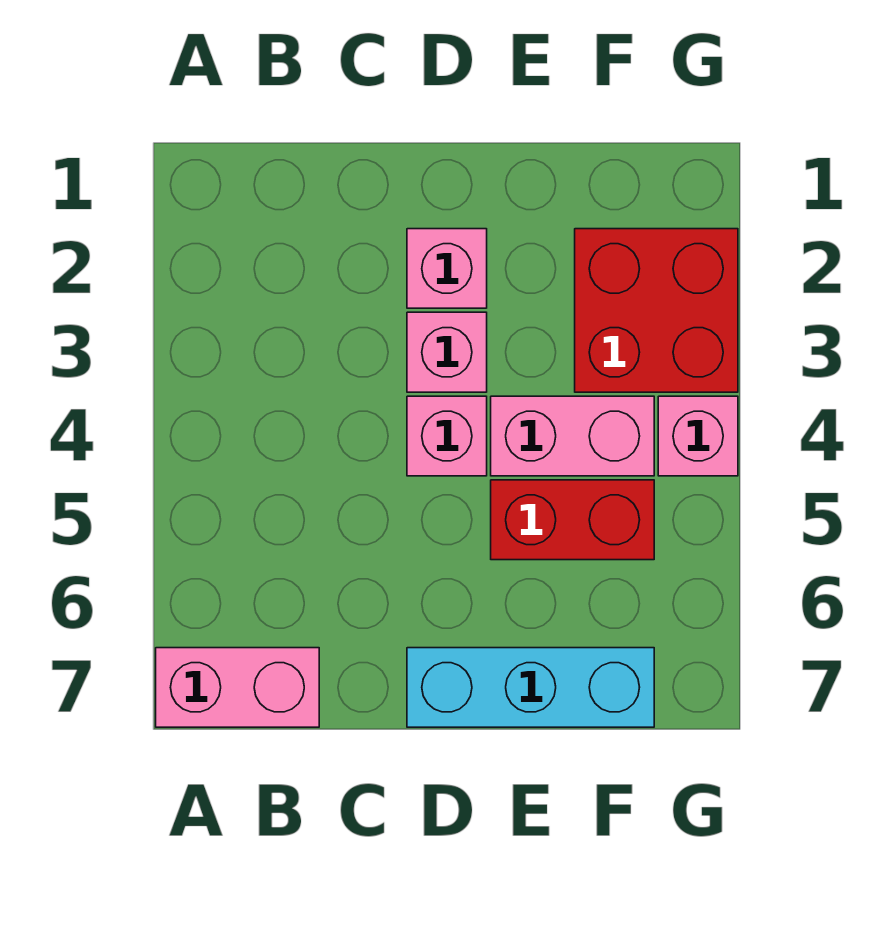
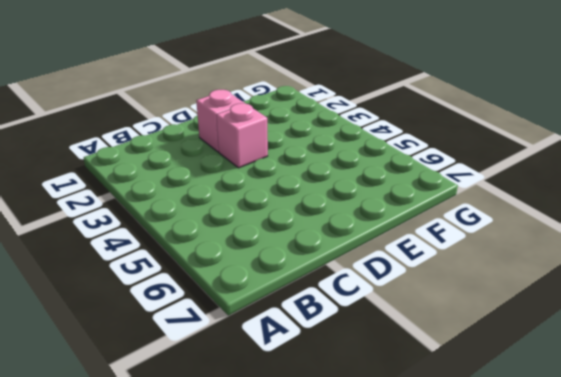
none -> pink brick A7:B7 level 1
none -> pink brick D4 level 1

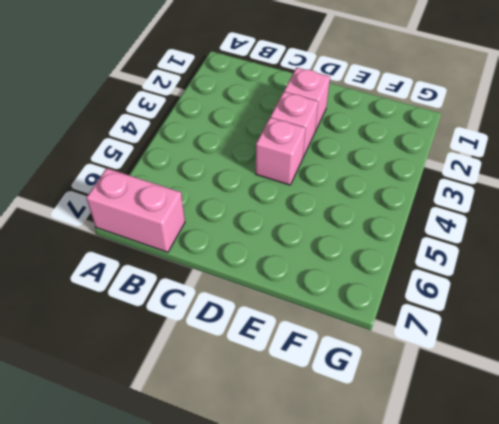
none -> cyan brick D7:F7 level 1
none -> pink brick E4:F4 level 1

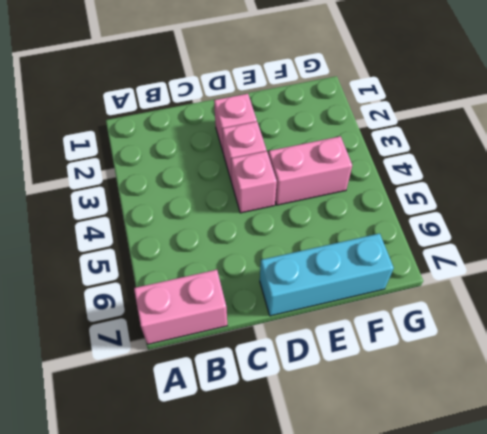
none -> red brick E5:F5 level 1
none -> red brick F2:G3 level 1

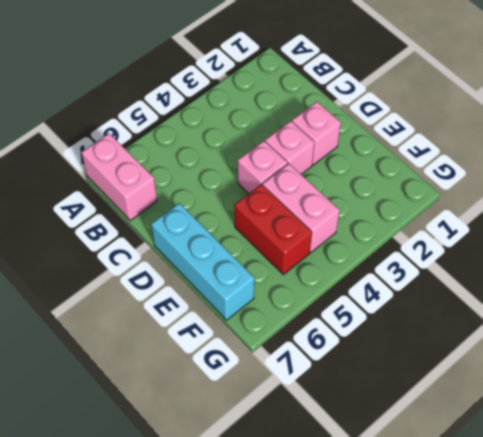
none -> red brick F2:G3 level 1
none -> pink brick G4 level 1

